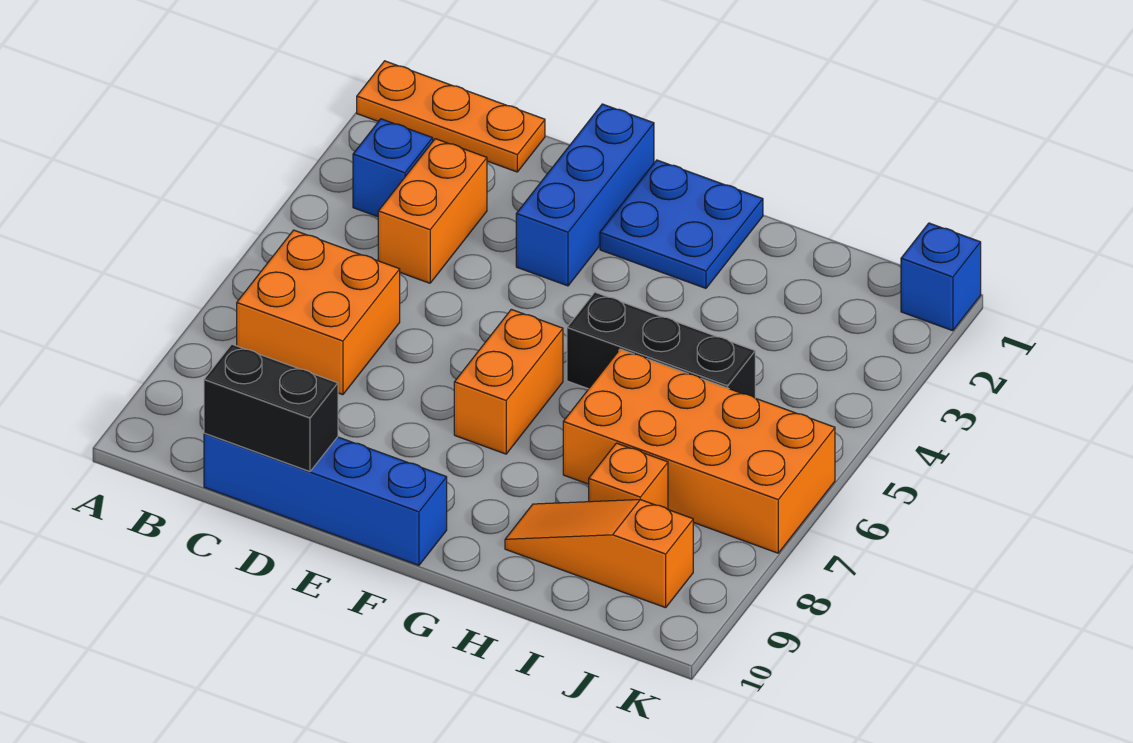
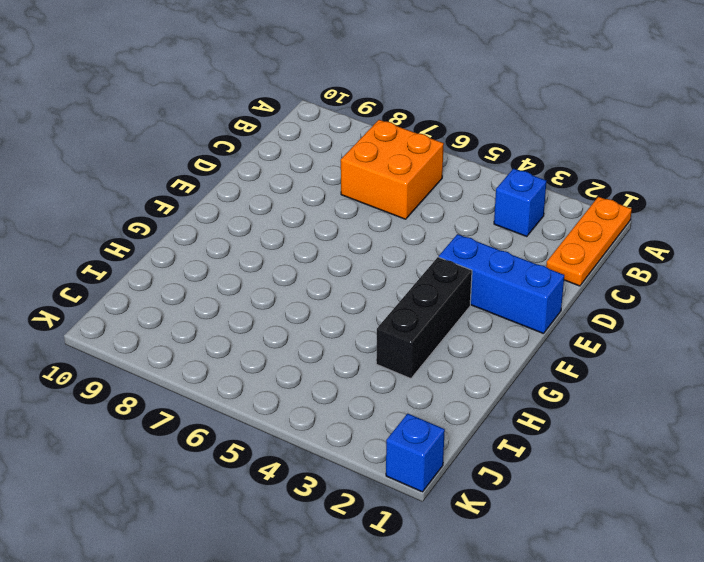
black brick F3:H3 level 1 -> black brick G5:I5 level 1
none -> orange brick C3:C4 level 1
none -> blue brick C10:F10 level 1
none -> blue plate F1:G2 level 1

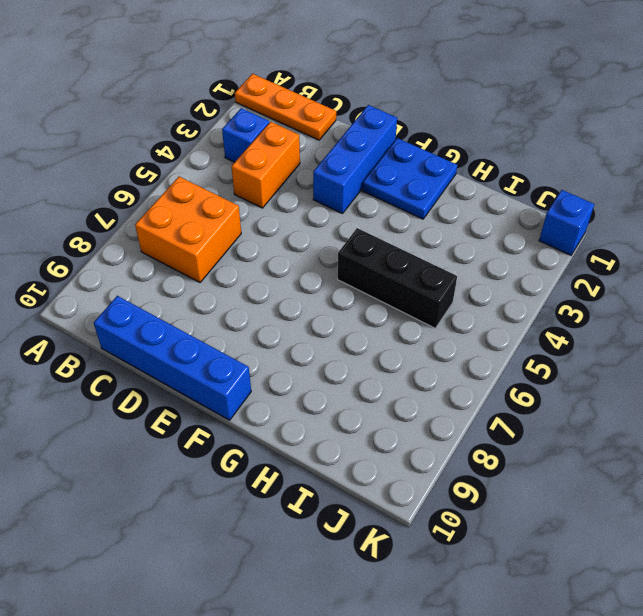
none -> orange brick F6:F7 level 1
none -> orange brick H6:K7 level 1
none -> orange slope H9:J9 level 1 top J

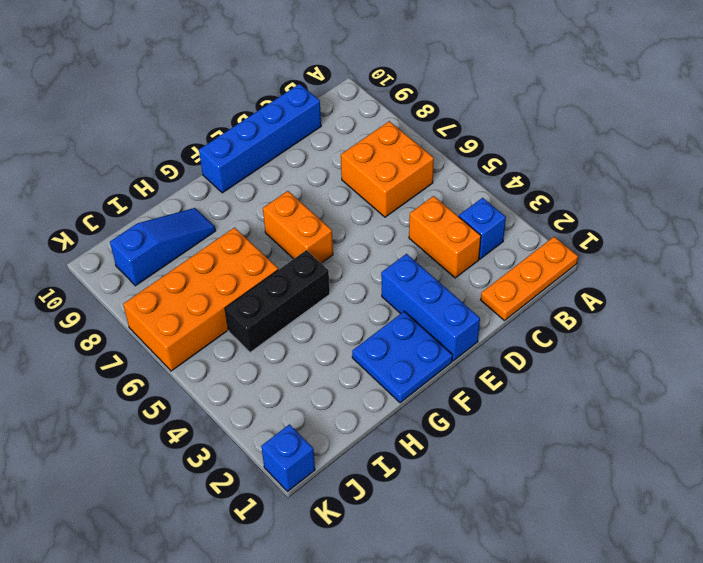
blue slope H9:J9 level 1 top J -> orange slope H9:J9 level 1 top J
none -> orange brick I8 level 1
none -> black brick C10:D10 level 2

